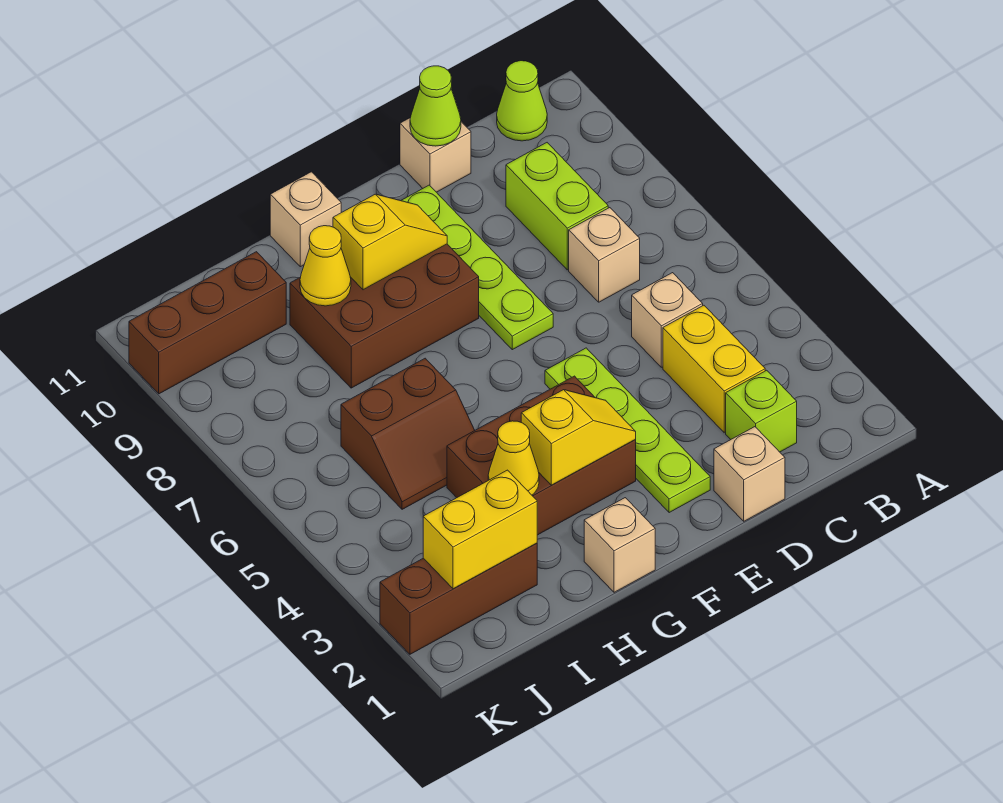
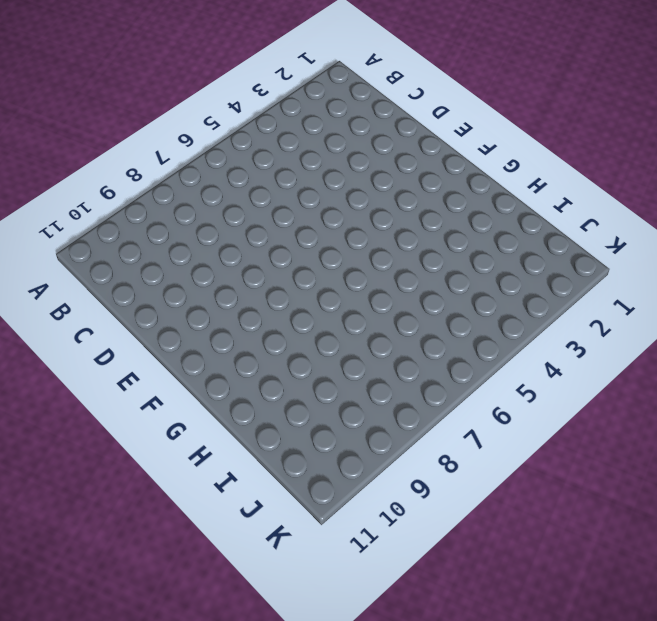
none -> lime cone B11 level 1
none -> lime brick C2 level 1
none -> yellow brick C3:C4 level 1

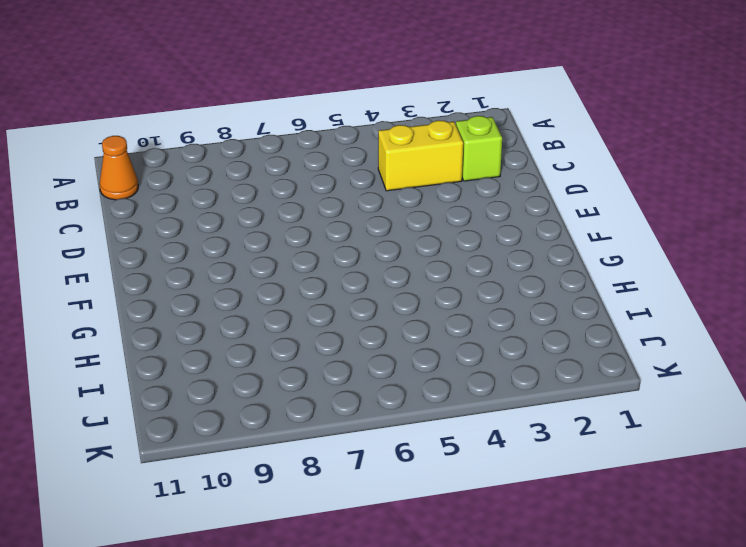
orange cone B11 level 1 -> lime cone B11 level 1
none -> tan brick C5 level 1
none -> tan brick C7 level 1
none -> lime brick C8:C9 level 1

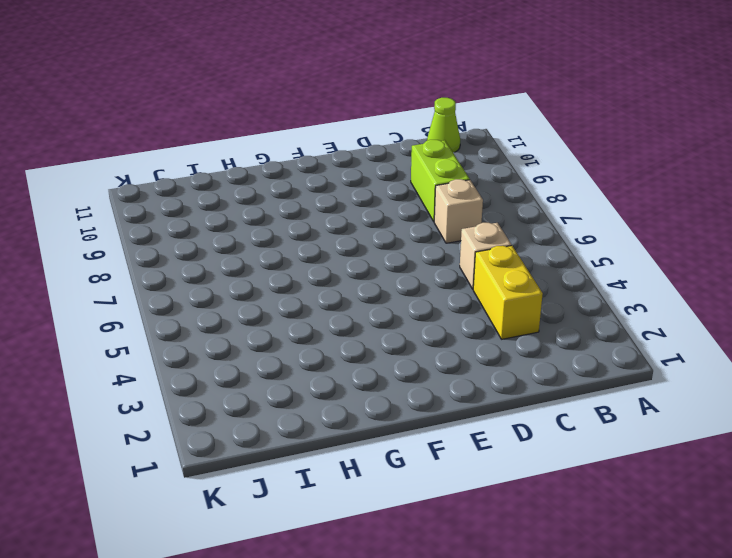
none -> lime brick C2 level 1
none -> tan brick D1 level 1
none -> tan brick D11 level 1

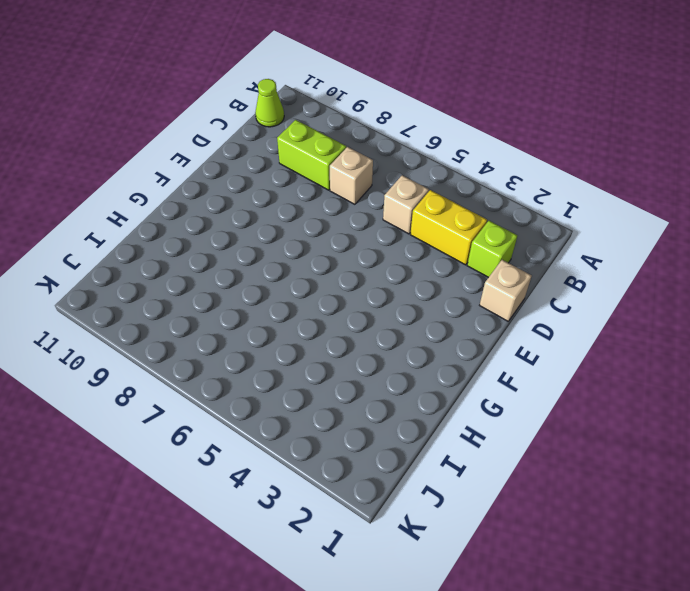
none -> tan brick D11 level 1
none -> lime plate E2:E5 level 1
none -> lime plate E7:E10 level 1

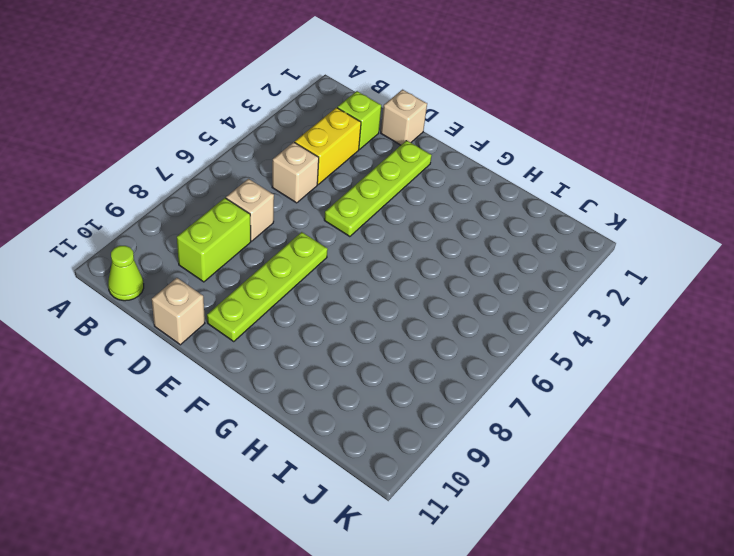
none -> brown brick F3:H4 level 1
none -> brown brick F8:H9 level 1
none -> tan brick G1 level 1

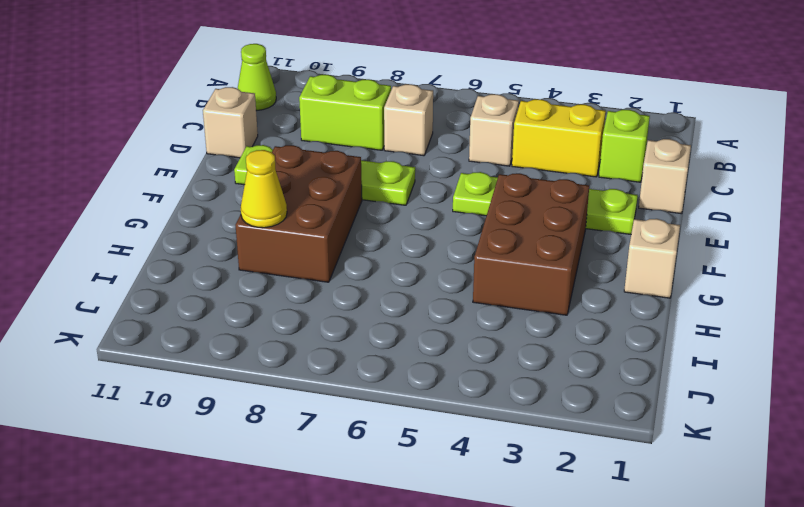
none -> tan brick G11 level 1
none -> brown slope H5:I6 level 1 top 6
none -> brown brick I2:K2 level 1

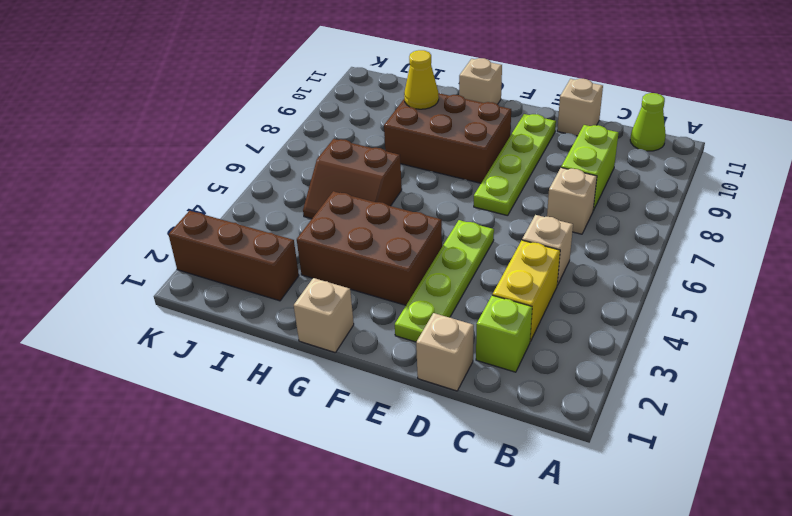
none -> brown brick I10:K10 level 1
none -> lime cone D11 level 2
none -> yellow slope F3:G3 level 2 top G

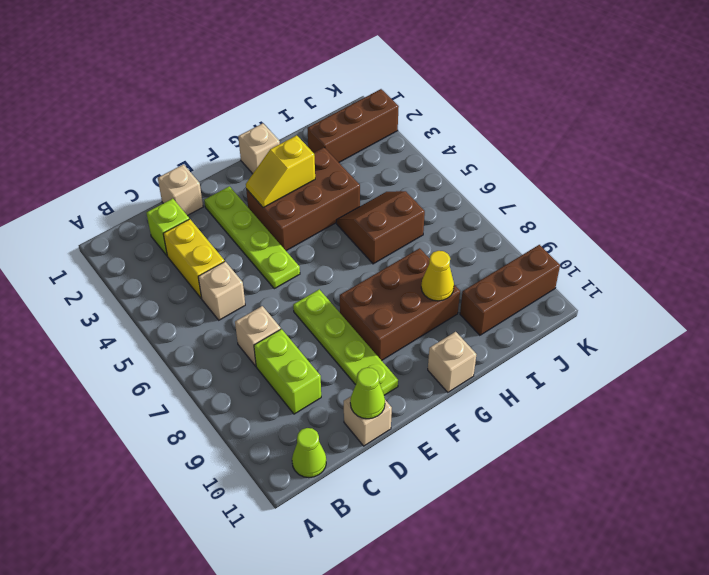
none -> yellow slope F9:G9 level 2 top G
none -> yellow cone H3 level 2
none -> yellow brick I2:J2 level 2

